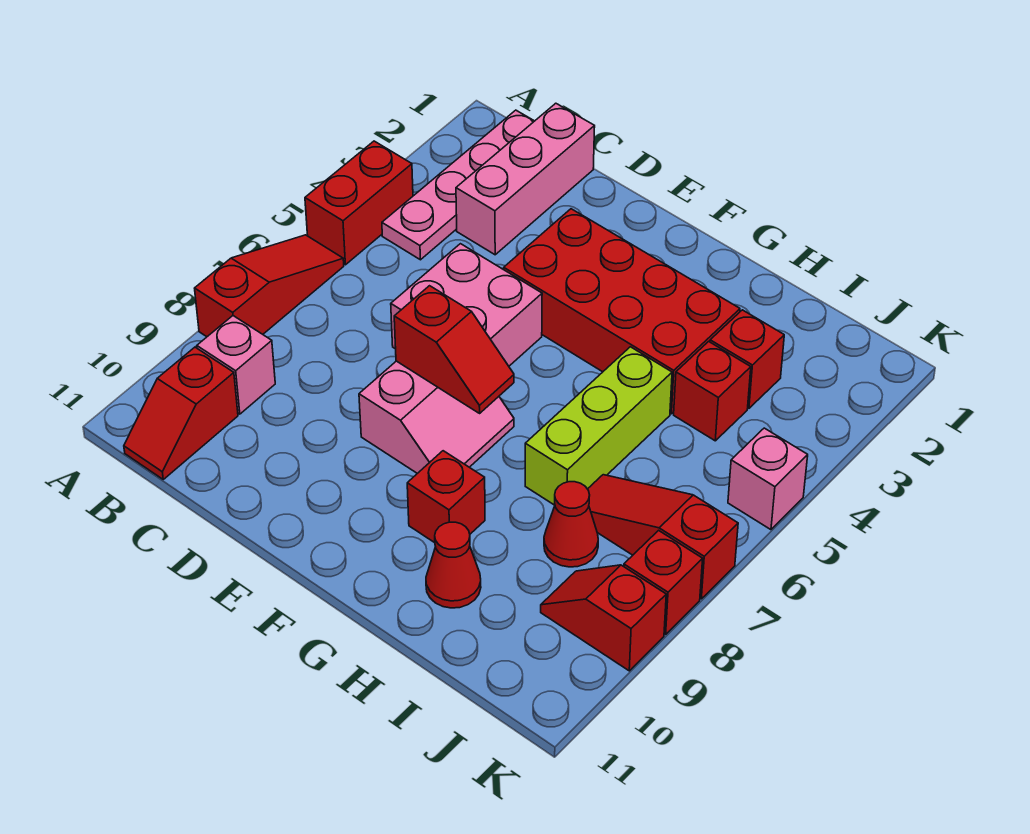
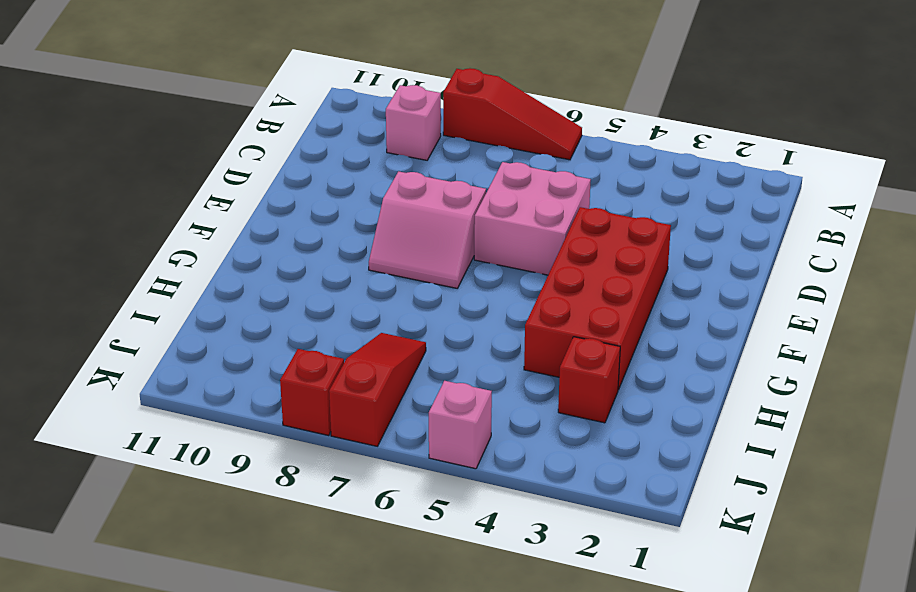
none -> red brick A4:A5 level 1
none -> pink plate B1:B4 level 1
none -> red slope B10:B11 level 1 top 10

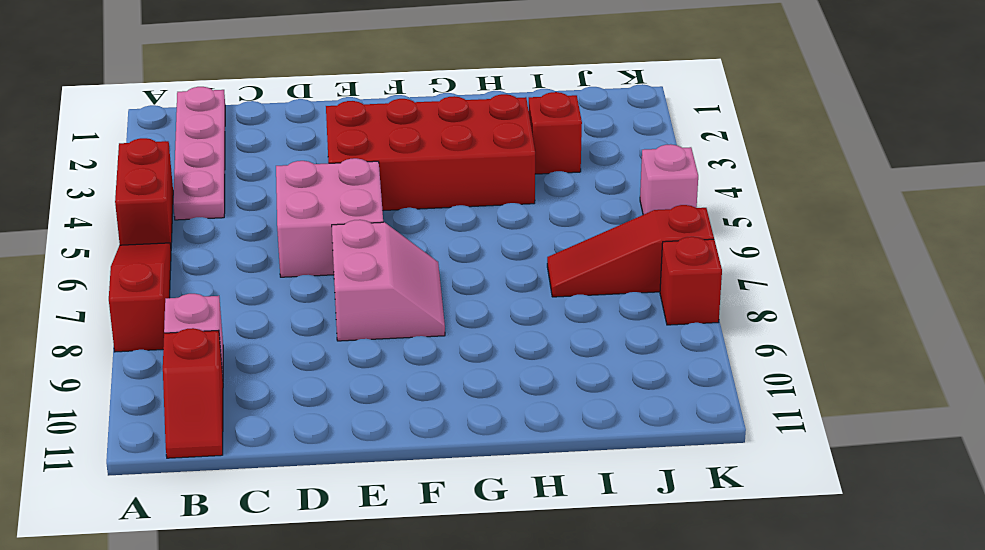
none -> pink brick C1:C3 level 1
none -> red brick G9 level 1
none -> lime brick H5:H7 level 1

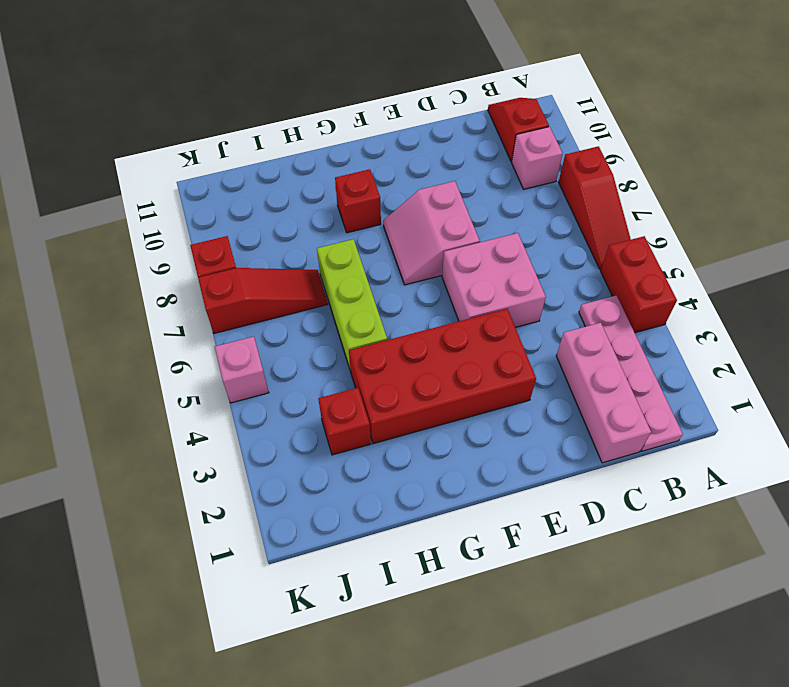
none -> red cone H10 level 1
none -> red brick I4 level 1
none -> red cone I8 level 1

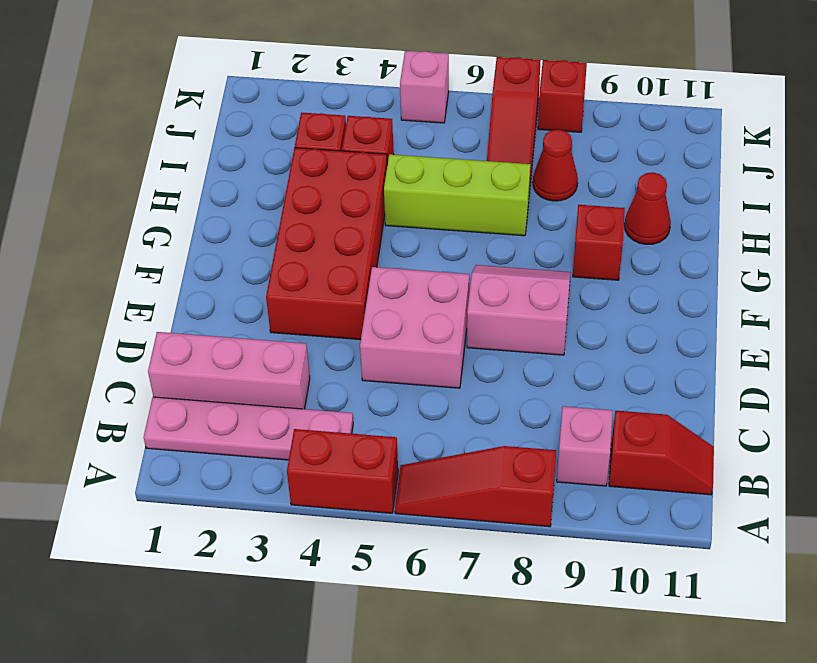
none -> red slope J9:K9 level 1 top K
none -> red slope E7:F7 level 2 top E

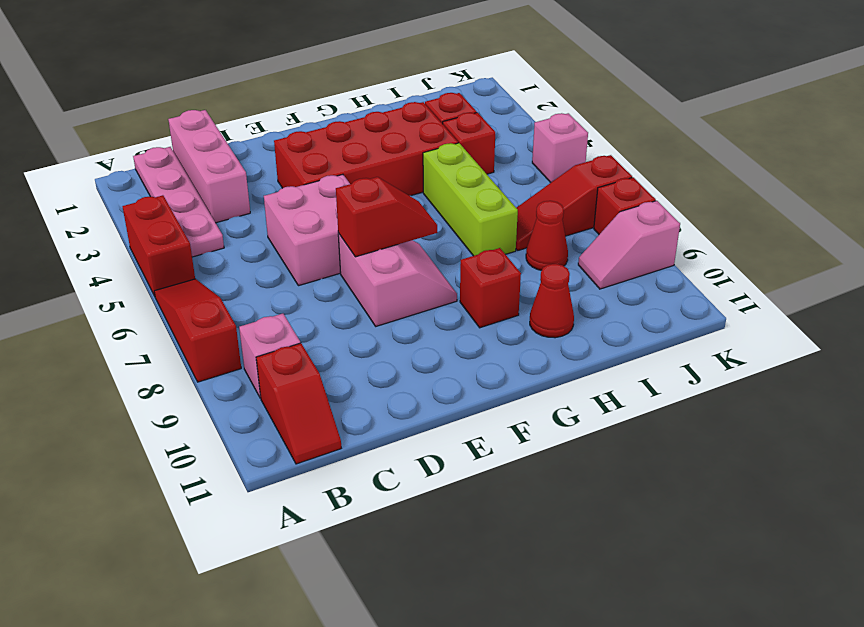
pink slope J9:K9 level 1 top K -> red slope J9:K9 level 1 top K

